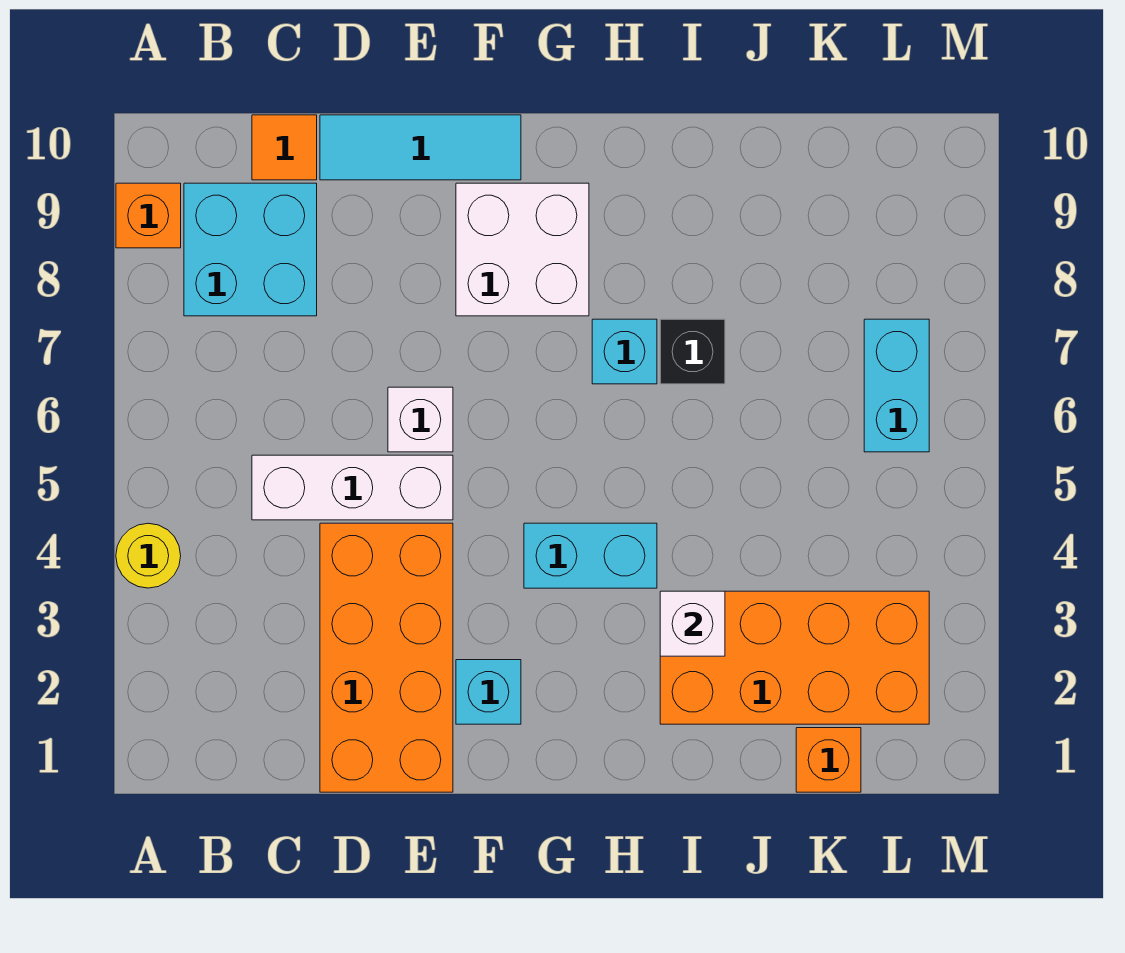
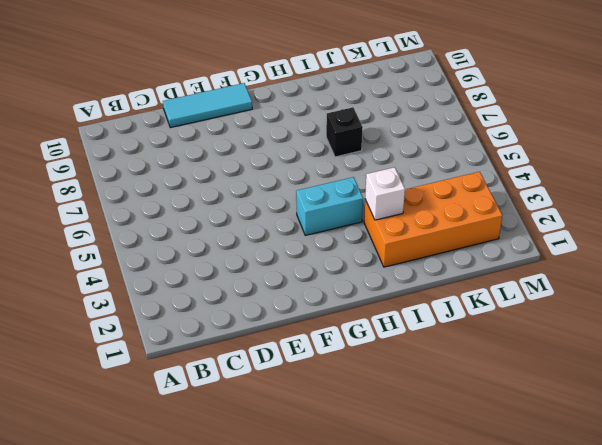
none -> yellow round brick A4 level 1
none -> orange brick A9 level 1
none -> cyan brick B8:C9 level 1

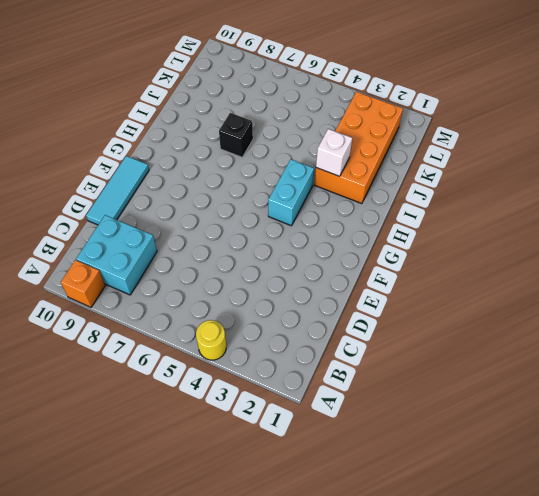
none -> white brick C5:E5 level 1
none -> orange tile C10 level 1
none -> orange brick D1:E4 level 1

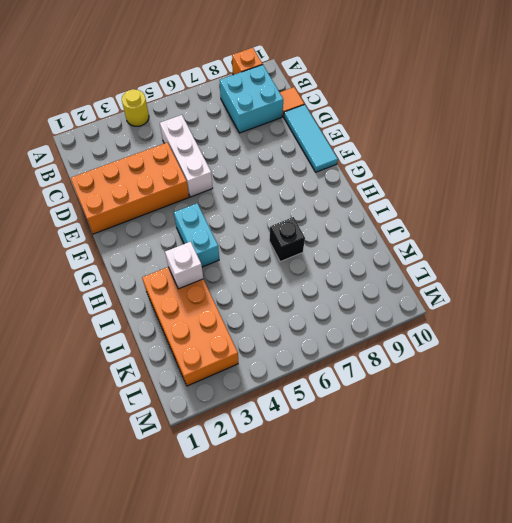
none -> white brick E6 level 1
none -> cyan brick F2 level 1
none -> white brick F8:G9 level 1

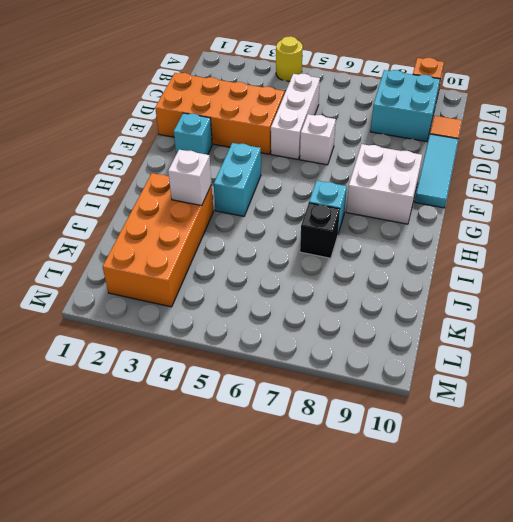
none -> orange brick K1 level 1
none -> cyan brick L6:L7 level 1

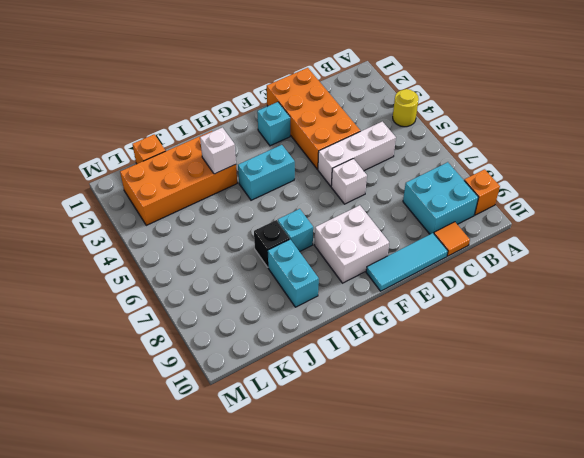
cyan brick I8:I9 level 1 -> cyan brick L6:L7 level 1

